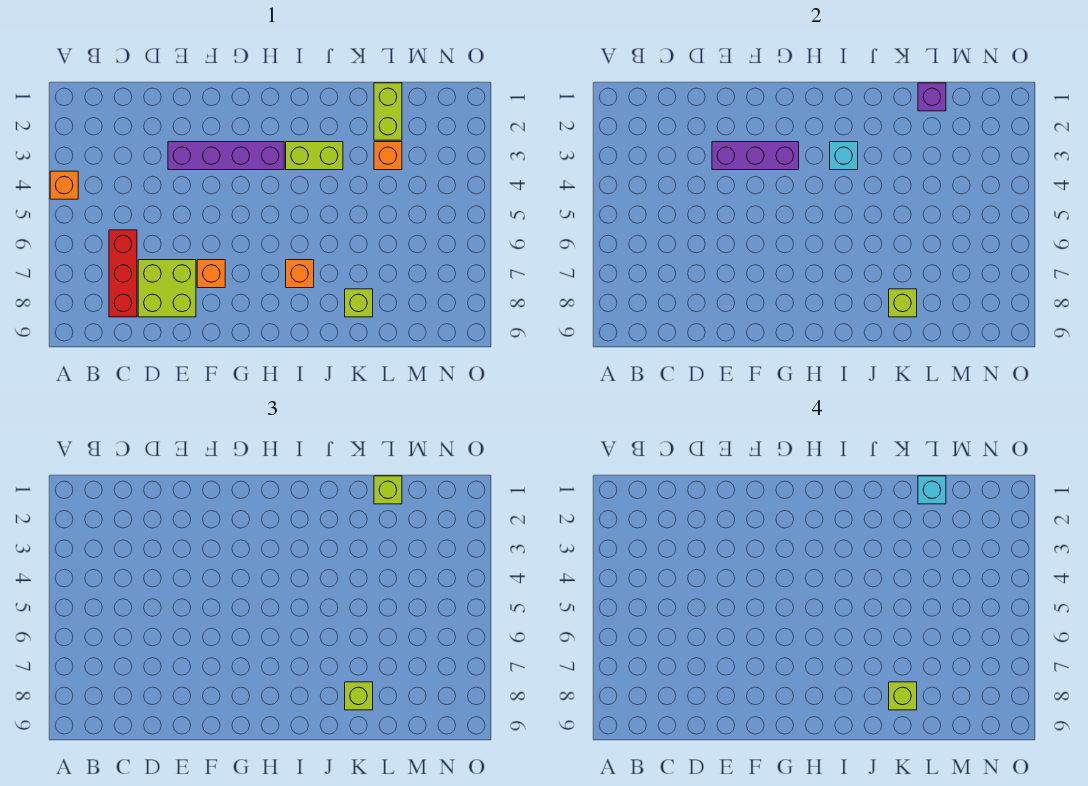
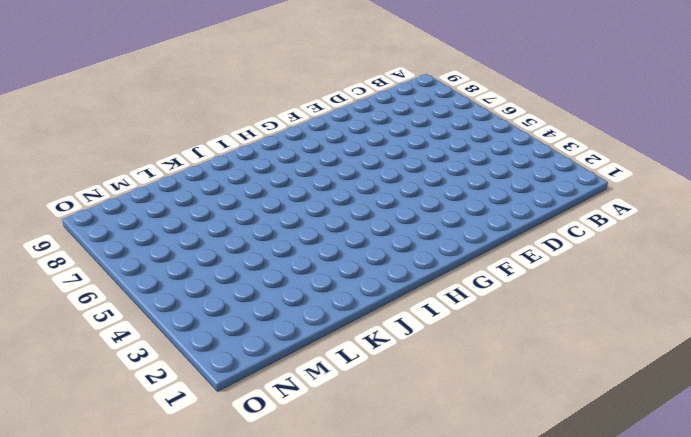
none -> orange brick A4 level 1
none -> red brick C6:C8 level 1
none -> lime brick D7:E8 level 1

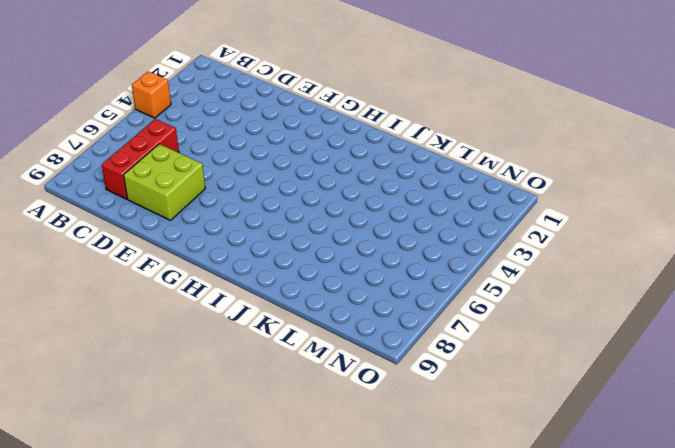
none -> purple brick E3:H3 level 1
none -> orange brick F7 level 1
none -> lime brick I3:J3 level 1

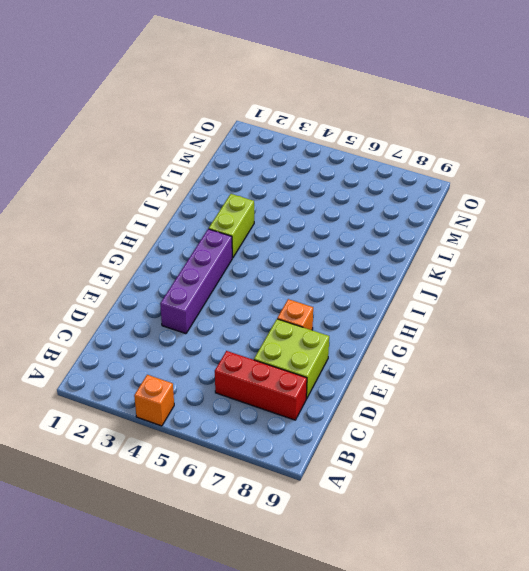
none -> orange brick I7 level 1
none -> lime brick K8 level 1
none -> lime brick L1:L2 level 1

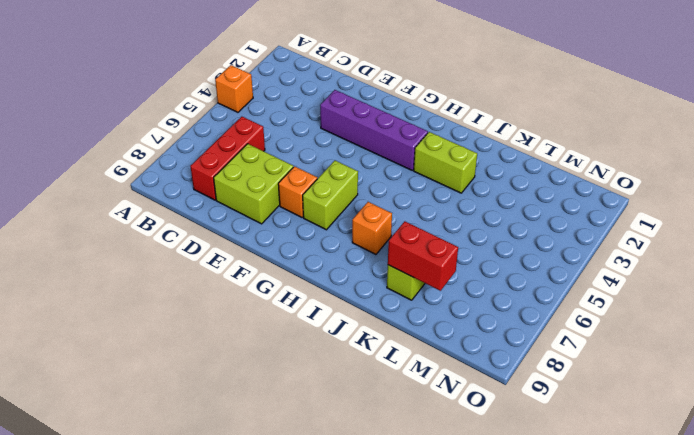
lime brick G6:G7 level 1 -> lime brick L1:L2 level 1
red brick K8:L8 level 2 -> lime brick K8 level 2
none -> orange brick L3 level 1
none -> purple brick E3:G3 level 2
none -> cyan brick I3 level 2

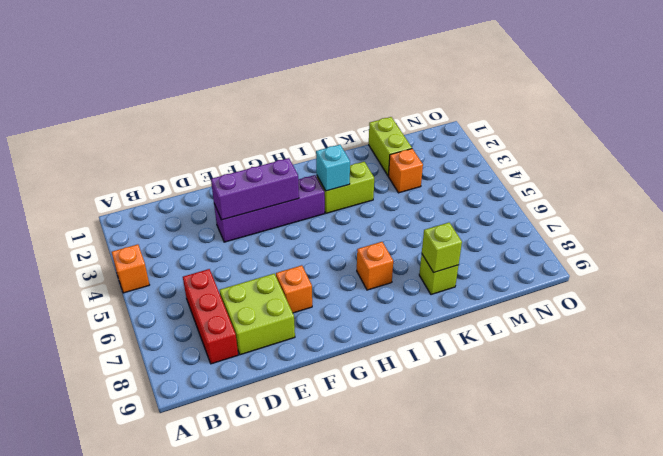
none -> purple brick L1 level 2
none -> lime brick K8 level 3
none -> lime brick L1 level 3

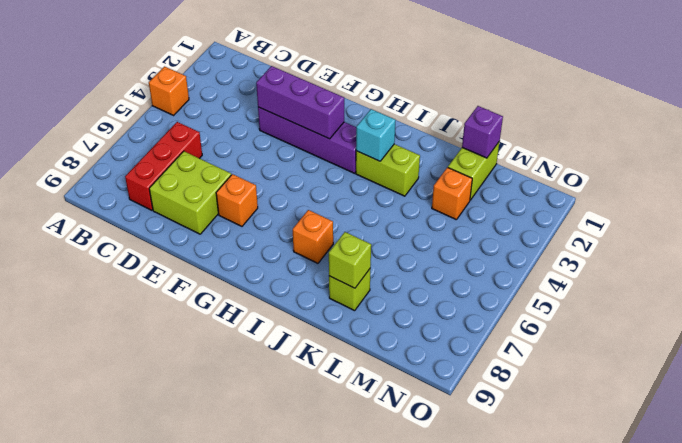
none -> lime brick K8 level 3
none -> lime brick L1 level 3
none -> lime brick K8 level 4

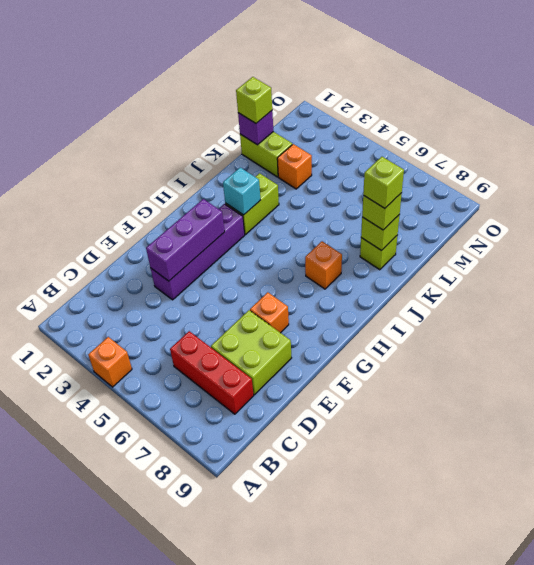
none -> cyan brick L1 level 4

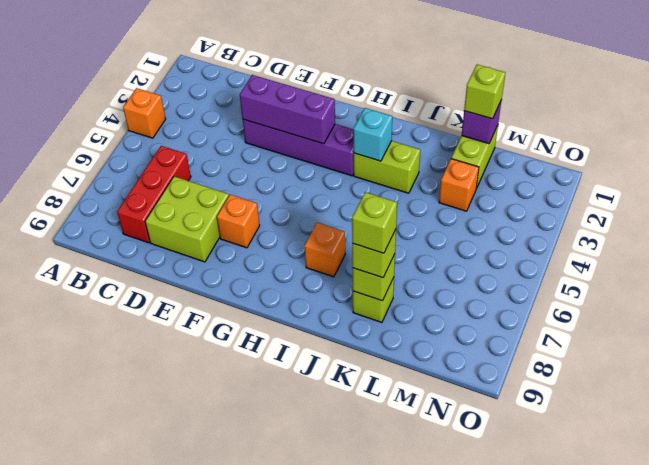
none -> cyan brick L1 level 4

